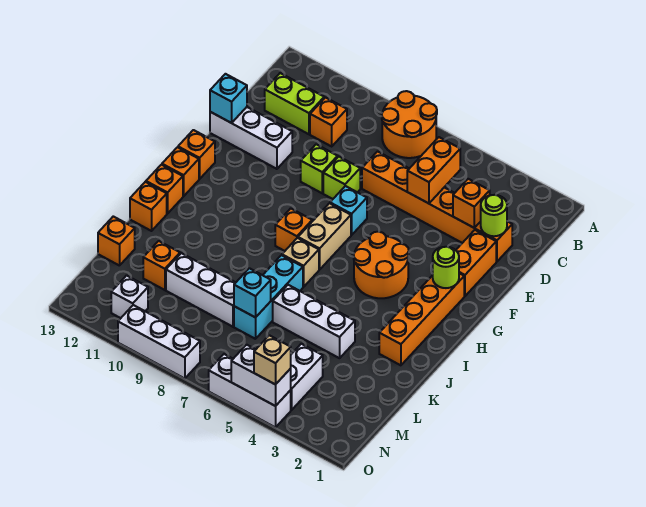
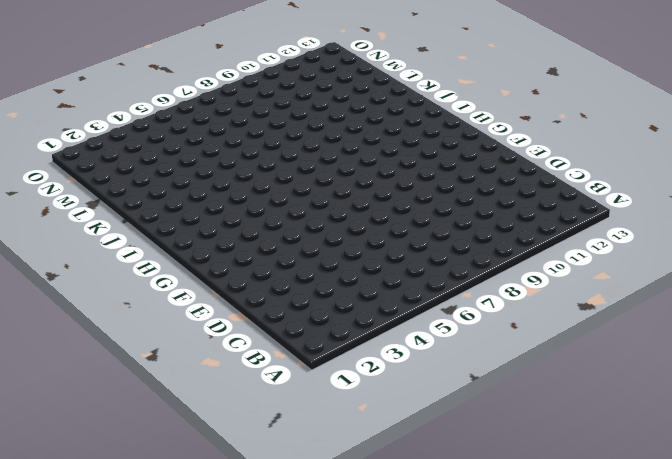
none -> orange round brick A7:B8 level 1
none -> orange brick C10 level 1
none -> lime brick C11:C12 level 1
none -> orange brick D2:D7 level 1

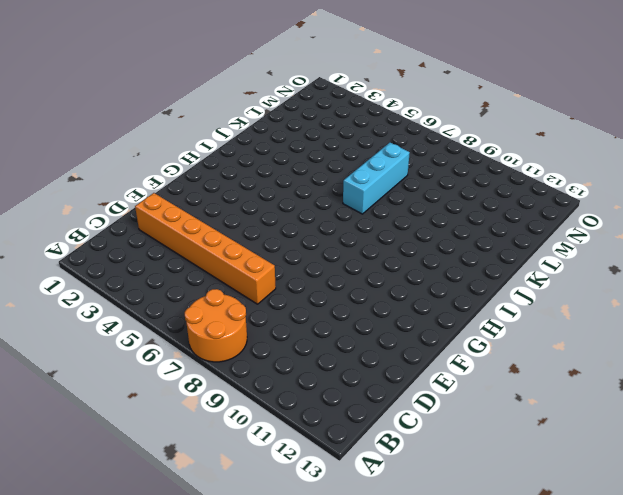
none -> orange brick C10 level 1
none -> lime brick C11:C12 level 1
none -> orange brick E2:F2 level 1
none -> lime brick E8 level 1

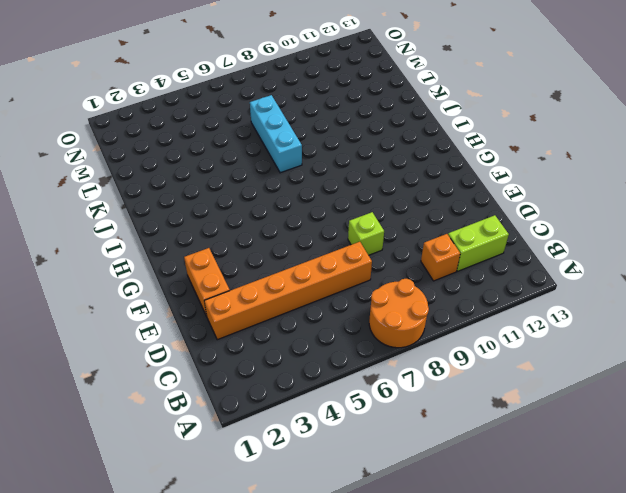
none -> lime brick E9 level 1
none -> white brick E11:E13 level 1
none -> cyan brick F7 level 1
none -> orange brick G2:J2 level 1

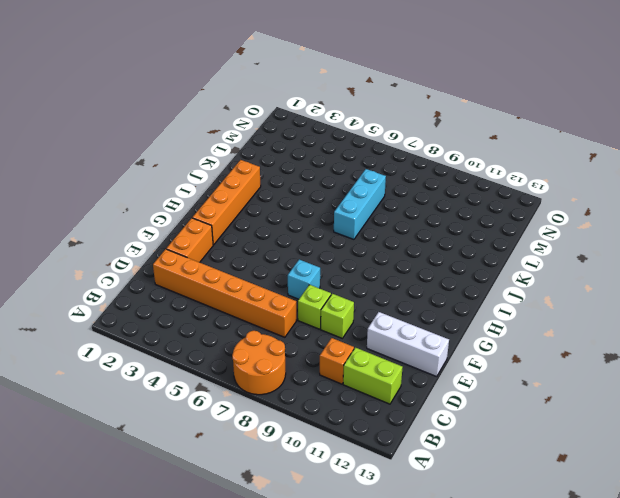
none -> orange round brick G4:H5 level 1
none -> tan brick G7:H7 level 1
none -> orange brick G13 level 1
none -> orange brick H8 level 1

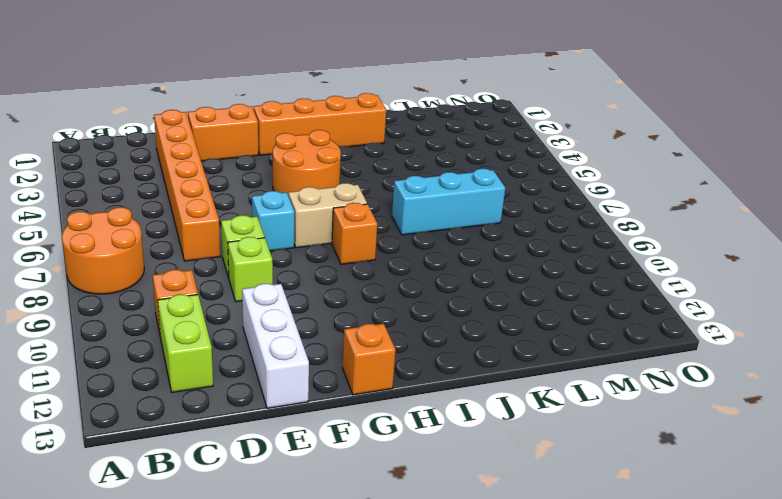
none -> orange brick H13 level 1
none -> tan brick I7 level 1
none -> orange brick I13 level 1
none -> orange brick J13 level 1

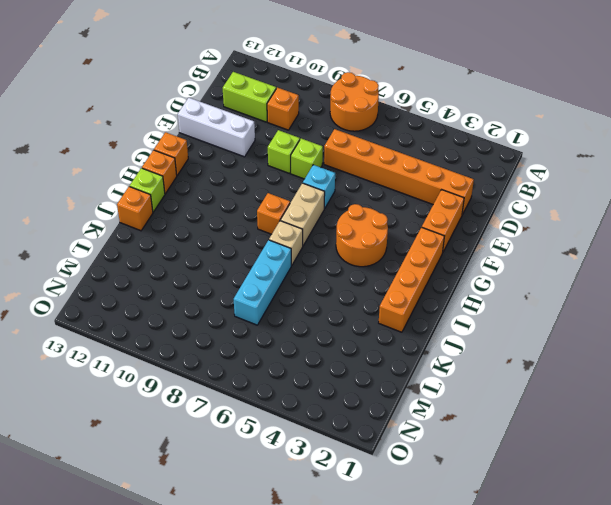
lime brick I13 level 1 -> orange brick I13 level 1
none -> white brick K4:K6 level 1
none -> white brick L8:L10 level 1
none -> orange brick L11 level 1
none -> orange brick L13 level 1

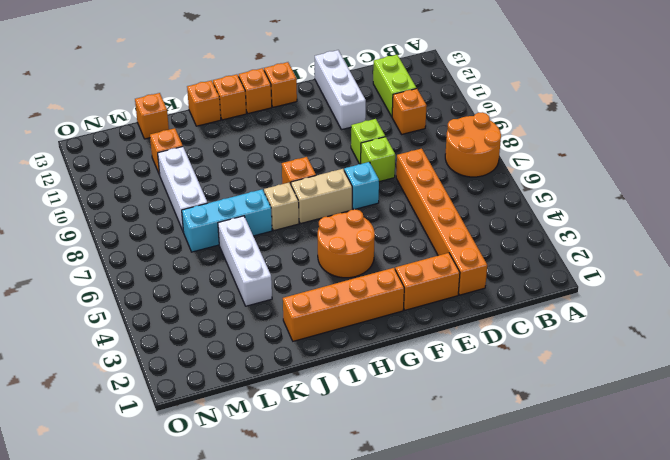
none -> white brick M4:N4 level 1
none -> white brick N11 level 1
none -> white brick O4:O6 level 1
none -> white brick O8:O10 level 1

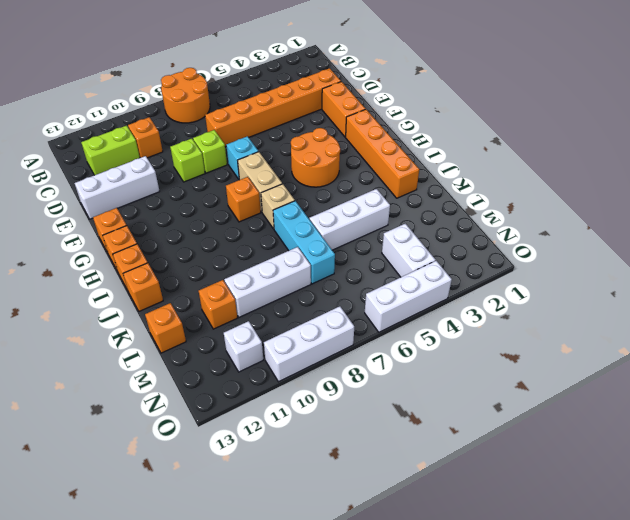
none -> orange brick C5:D5 level 2
none -> lime round brick D2 level 2
none -> orange brick D3 level 2
none -> cyan brick E13 level 2

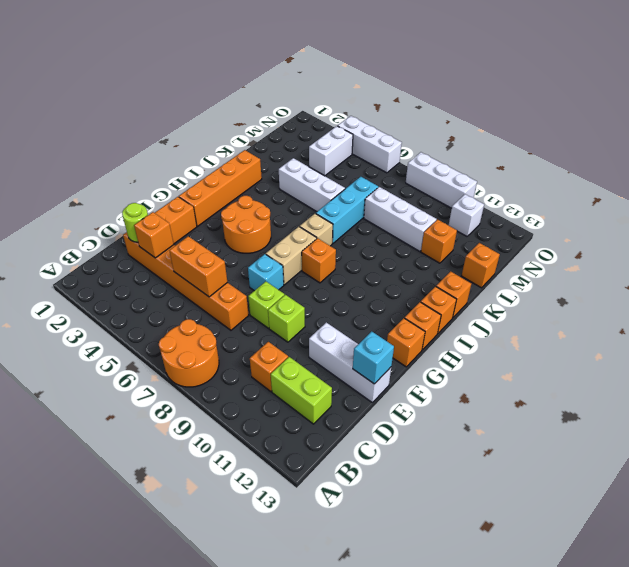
orange brick D5:D6 level 2 -> orange brick C5:D5 level 2
none -> lime round brick G2 level 2
none -> cyan brick L7 level 2
none -> white brick O4:O5 level 2
none -> tan brick O4 level 3

